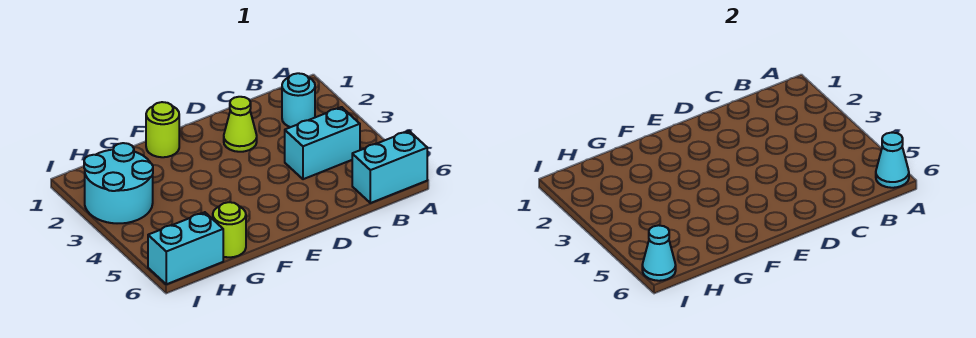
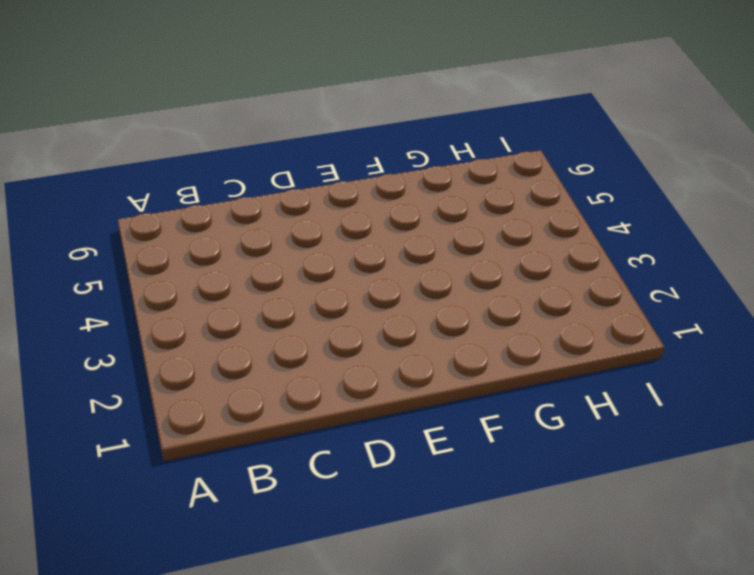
none -> cyan brick A6:B6 level 1
none -> cyan round brick B2 level 1

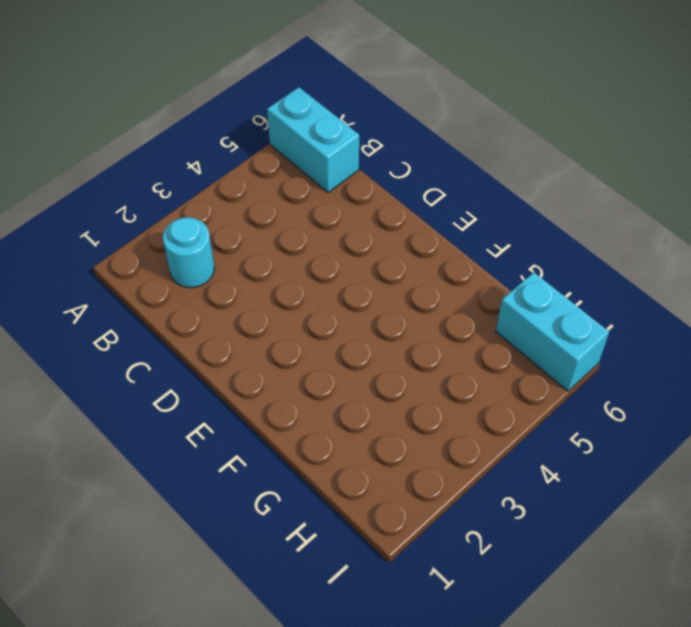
none -> cyan brick B4:C4 level 1
none -> lime cone D2 level 1

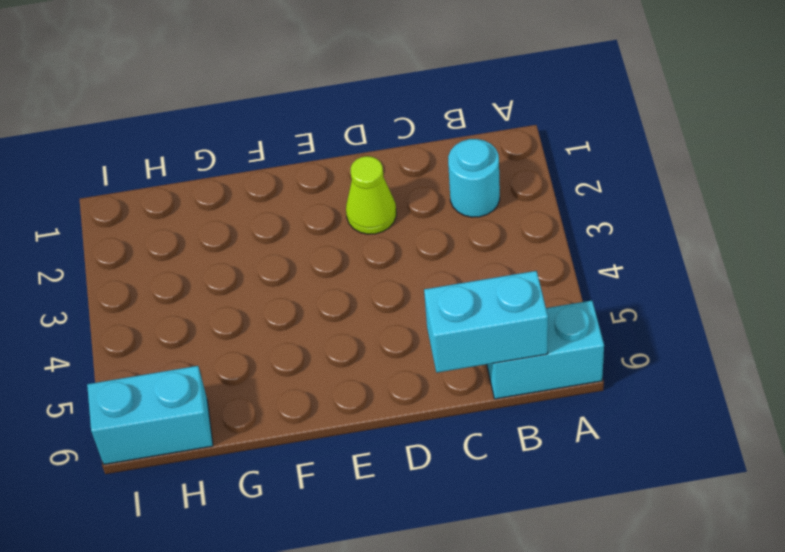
cyan brick B6:C6 level 2 -> cyan brick B4:C4 level 1
none -> lime round brick F1 level 1
none -> lime round brick G6 level 1

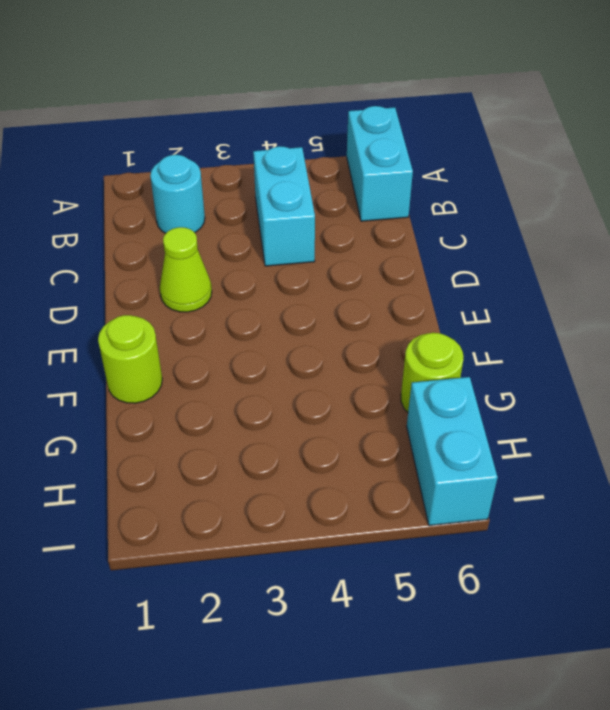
none -> cyan round brick H2:I3 level 1
none -> cyan cone A6 level 2

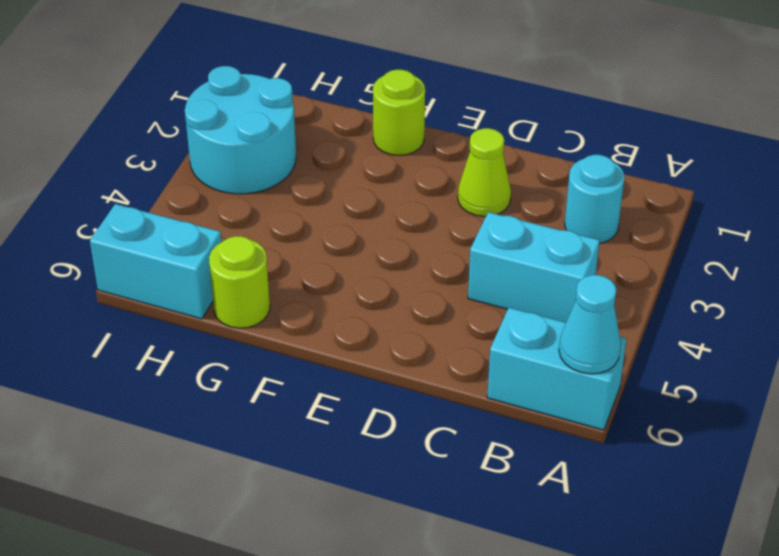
none -> cyan cone I6 level 2

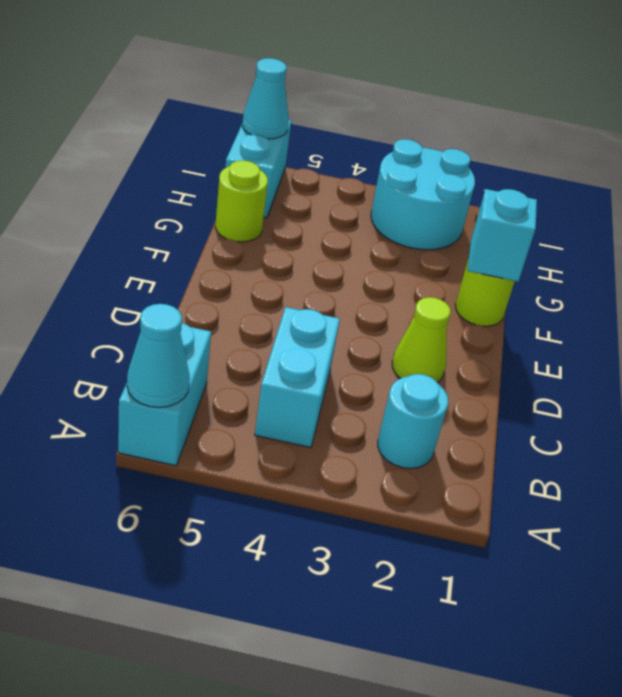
cyan brick F1 level 2 -> none

